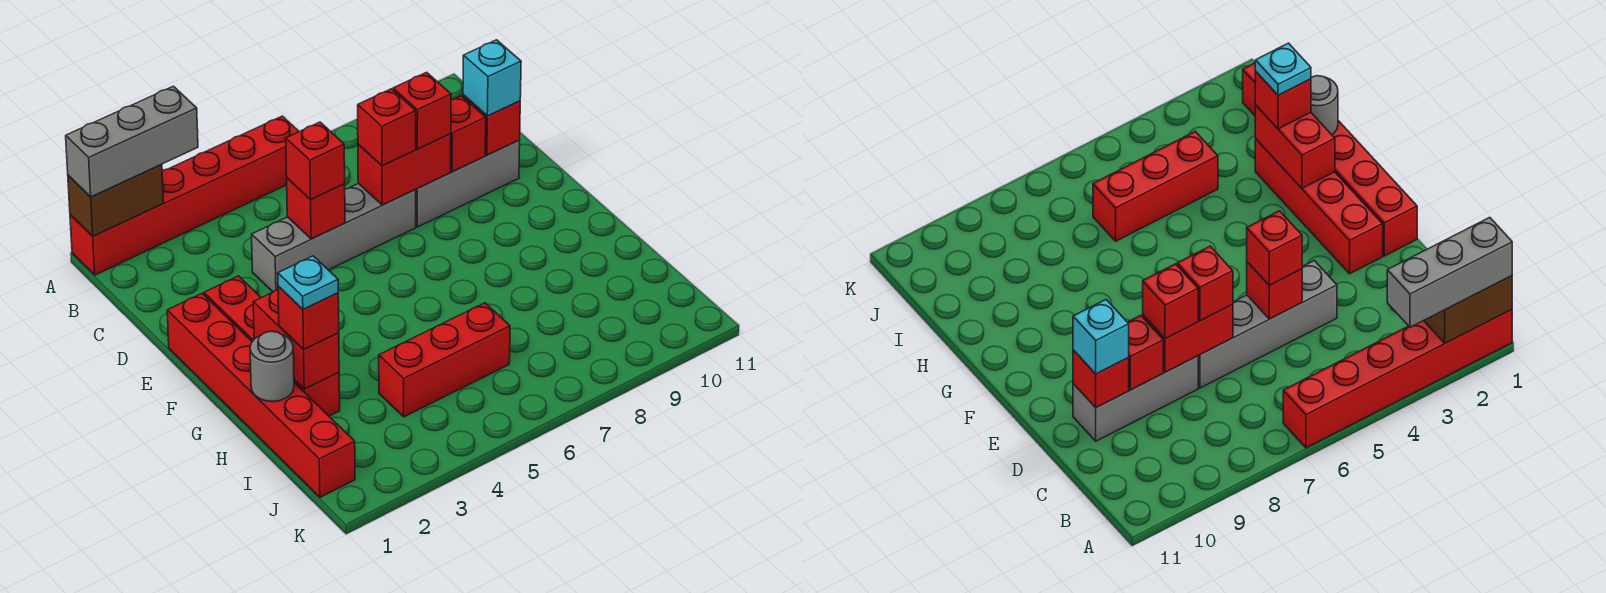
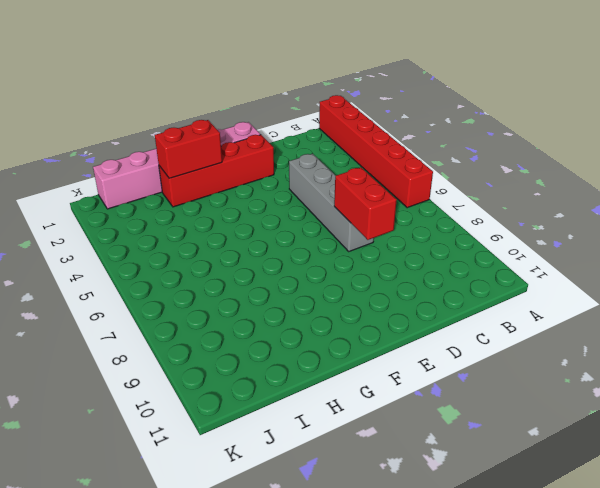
pink brick E1:J1 level 1 -> red brick E1:J1 level 1
none -> grey brick D8:D10 level 1
none -> red brick I4:I6 level 1
none -> brown brick A1:A2 level 2

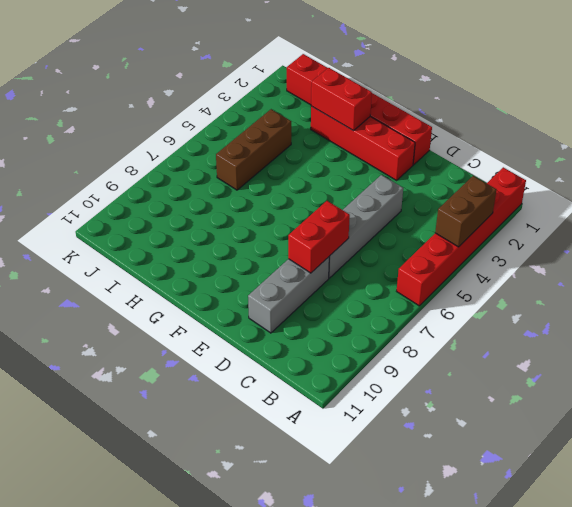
brown brick A3:A4 level 2 -> brown brick A1:A2 level 2
brown brick I4:I6 level 1 -> red brick I4:I6 level 1
none -> red brick D5 level 2
none -> red brick D9 level 2
none -> red brick D10 level 2

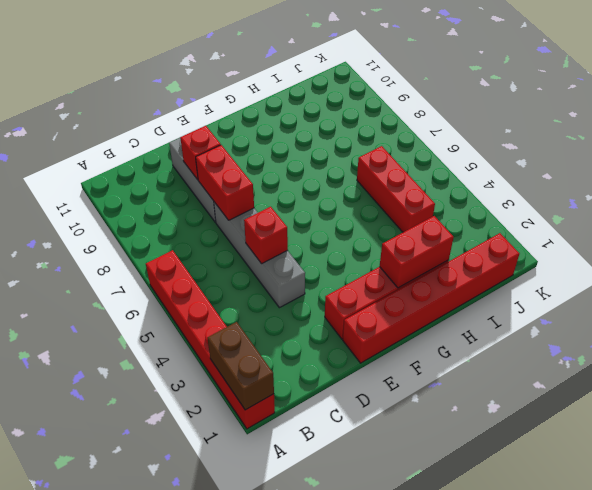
none -> red brick D10 level 2
none -> grey round brick H1 level 2
none -> grey brick A1:A3 level 3

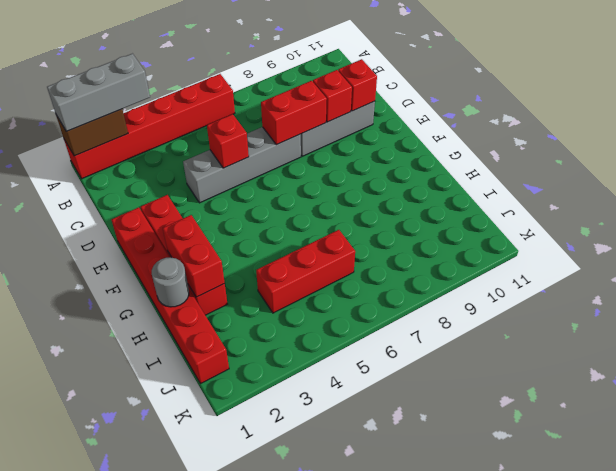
none -> red brick D5 level 3
none -> red brick D7 level 3
none -> red brick D8 level 3

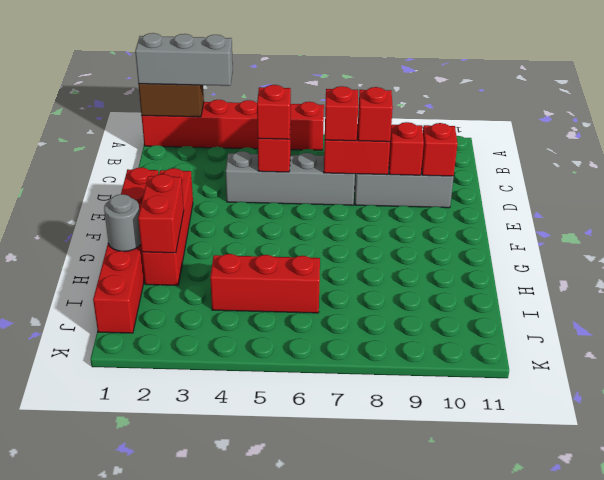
none -> cyan brick D10 level 3
none -> red brick H2 level 3
none -> cyan plate H2 level 4

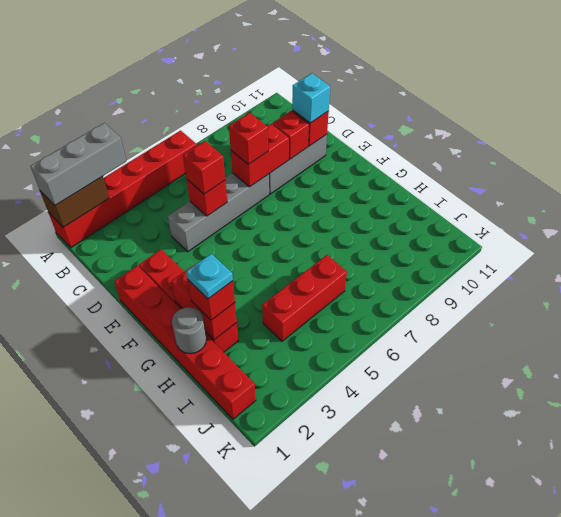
none -> red brick D8 level 3

